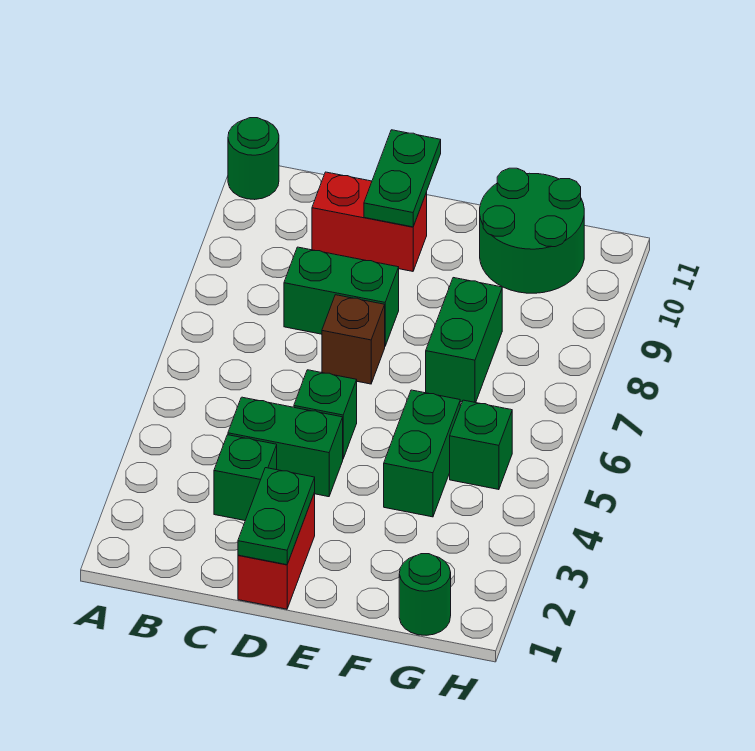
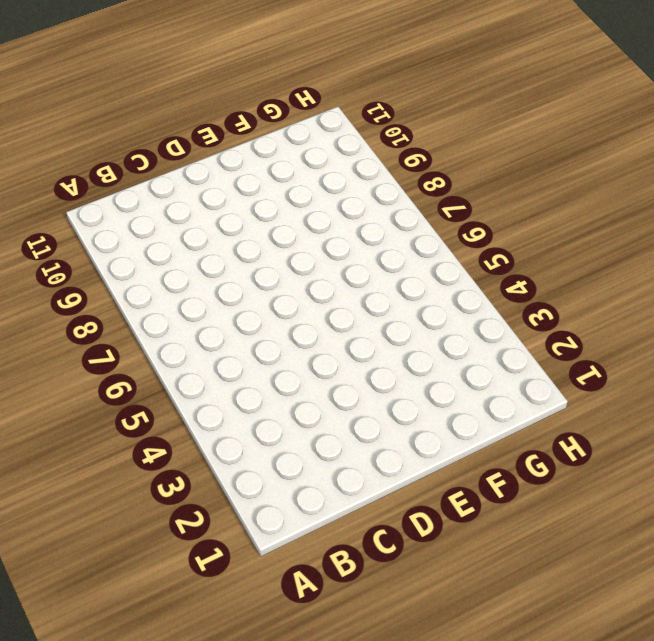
none -> green round brick A11 level 1
none -> green brick C3 level 1
none -> green brick C4:D4 level 1

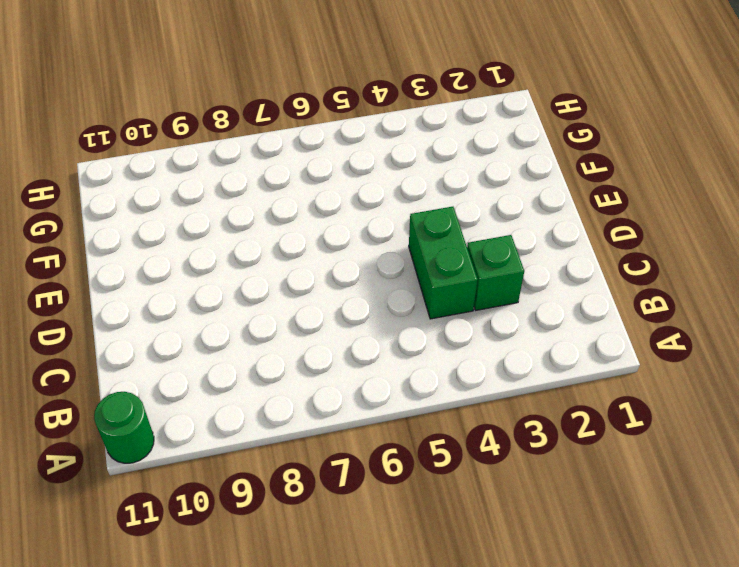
none -> green brick C8:D8 level 1
none -> red brick C10:D10 level 1
none -> red brick D1:D2 level 1

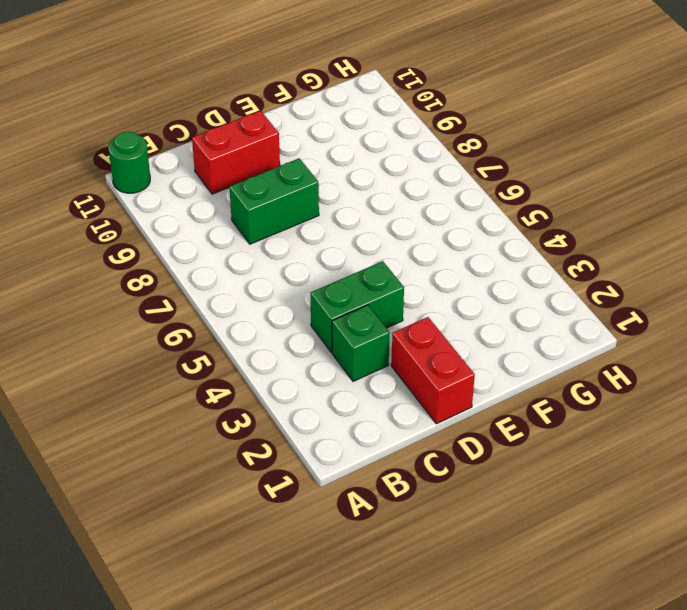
none -> green brick D5 level 1
none -> brown brick D7 level 1
none -> green brick F4:F5 level 1

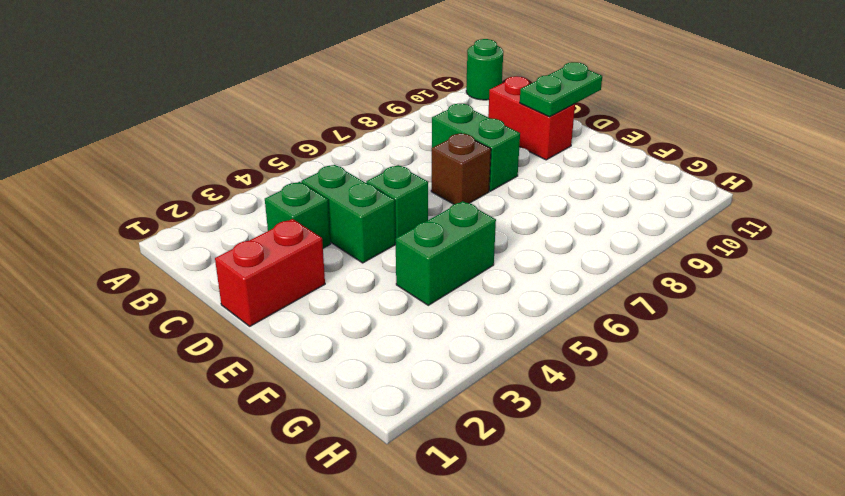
none -> green brick F7:F8 level 1
none -> green round brick F10:G11 level 1
none -> green round brick G1 level 1

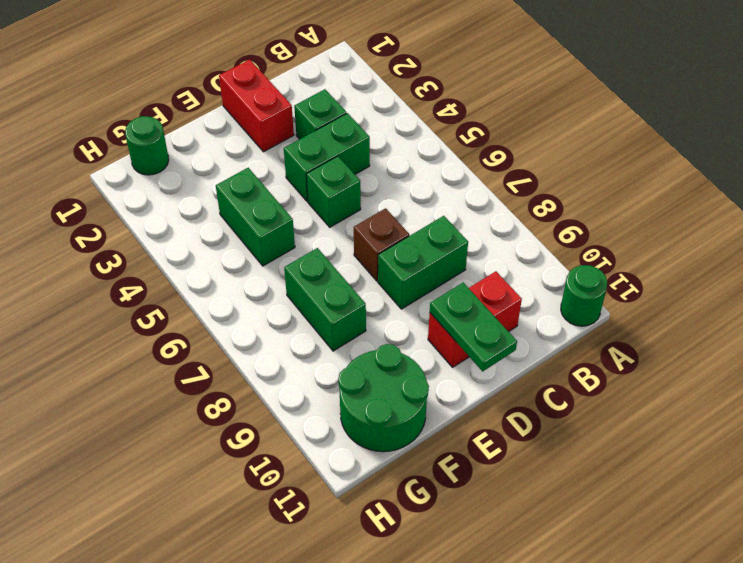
none -> green brick G5 level 1
none -> green plate D1:D2 level 2

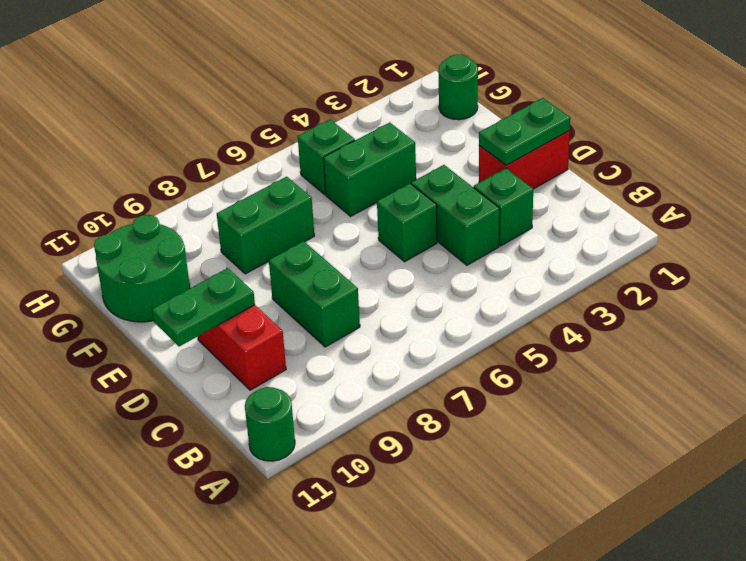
none -> brown brick D7 level 1

